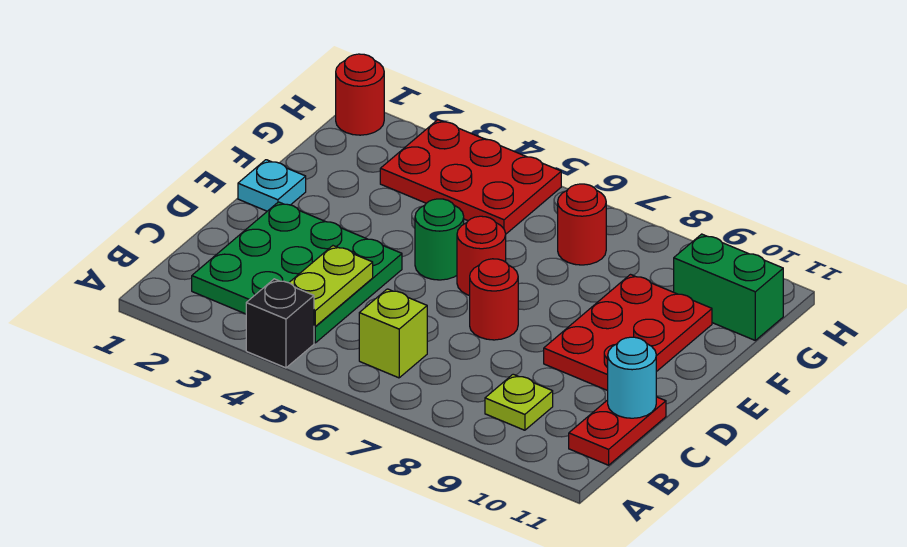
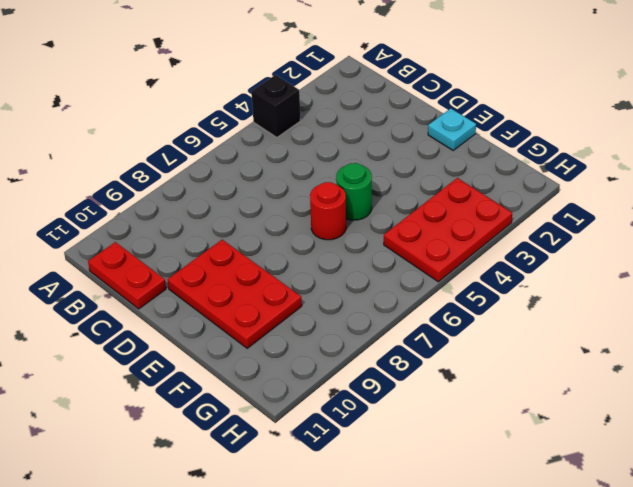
none -> green plate B2:D4 level 1
none -> lime brick B6 level 1
none -> lime plate B9 level 1

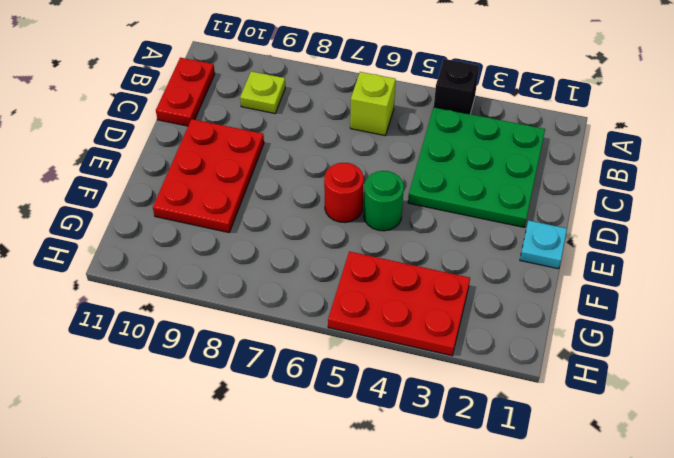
none -> red round brick D7 level 1
none -> red round brick G7 level 1
none -> green brick G10:G11 level 1

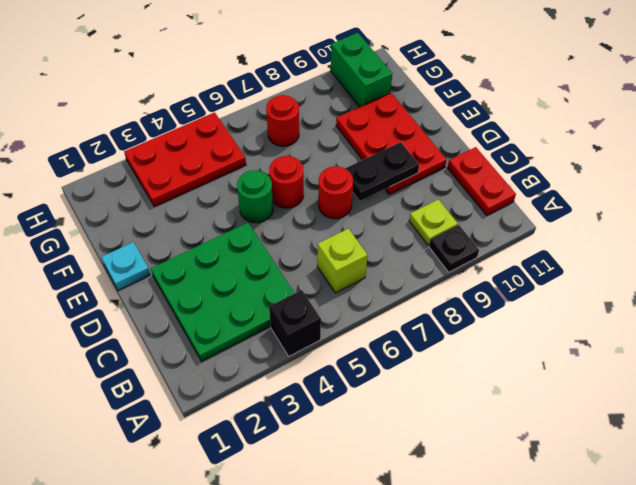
black plate A9 level 1 -> none
black plate D8:D9 level 2 -> none
green brick G10:H10 level 1 -> green brick G10:G11 level 1
none -> red round brick H1 level 1
none -> lime plate B4:C4 level 2
none -> cyan round brick C11 level 2

